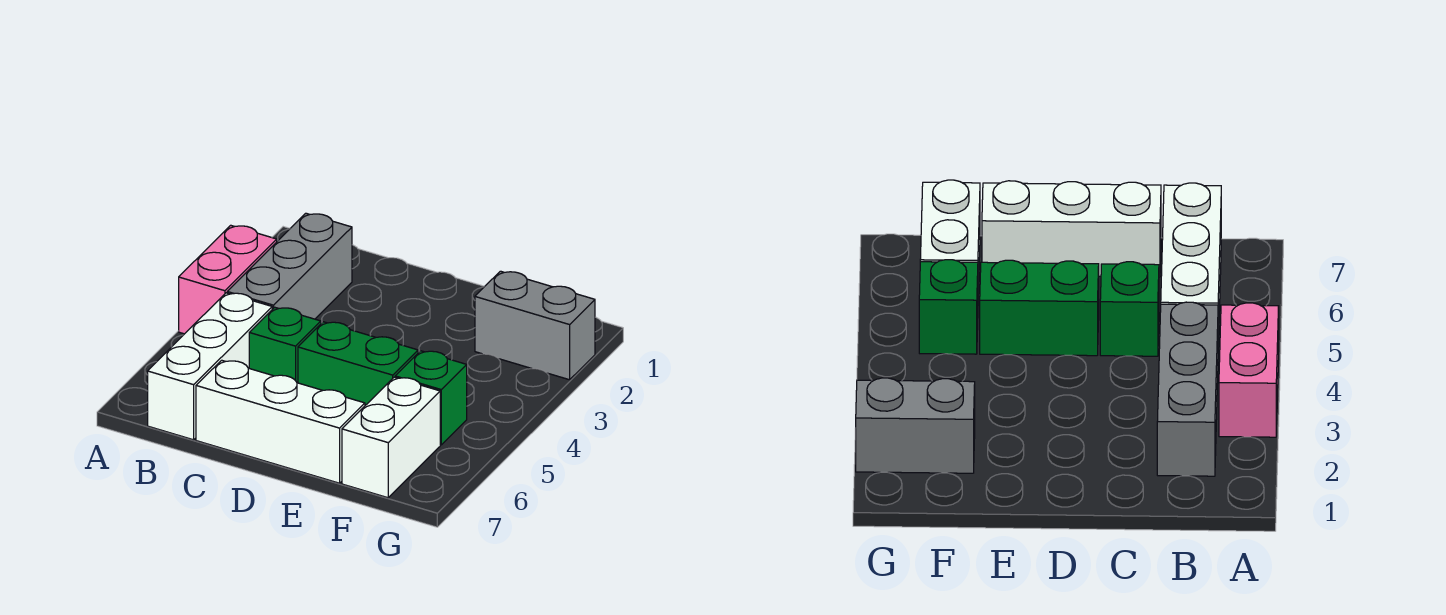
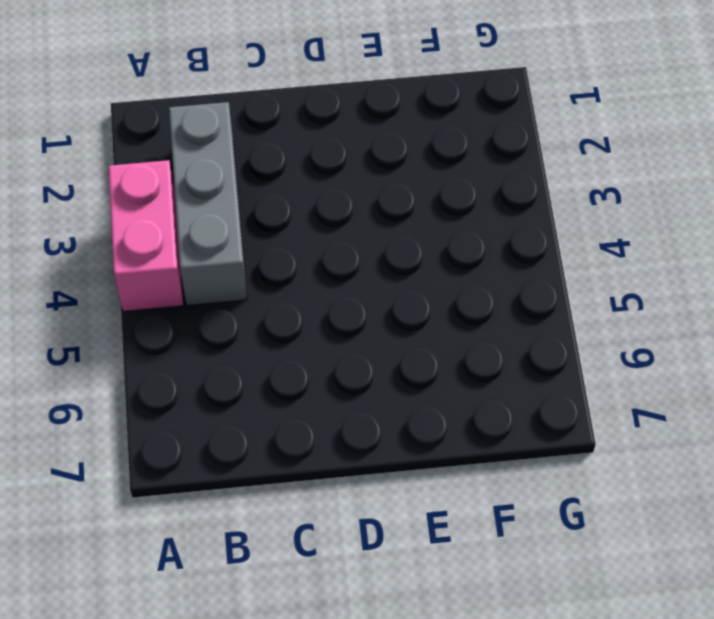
none -> white brick B5:B7 level 1
none -> green brick C5 level 1

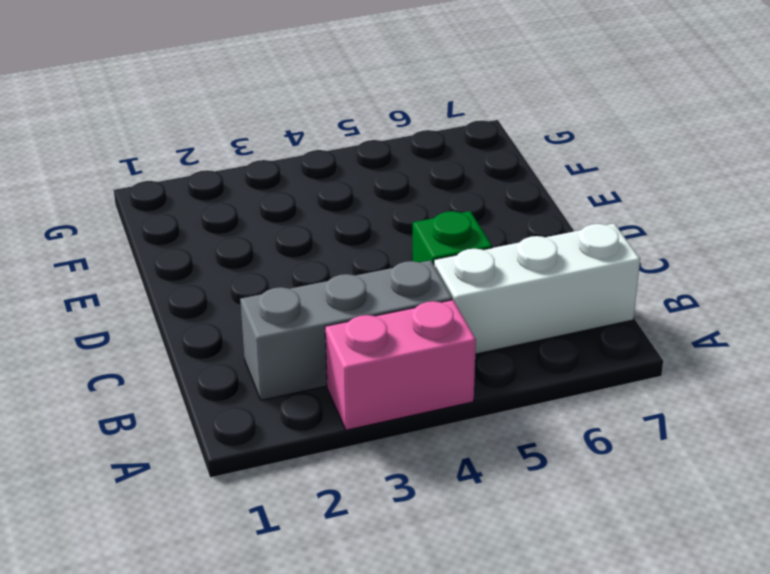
none -> white brick C7:E7 level 1
none -> green brick D5:E5 level 1

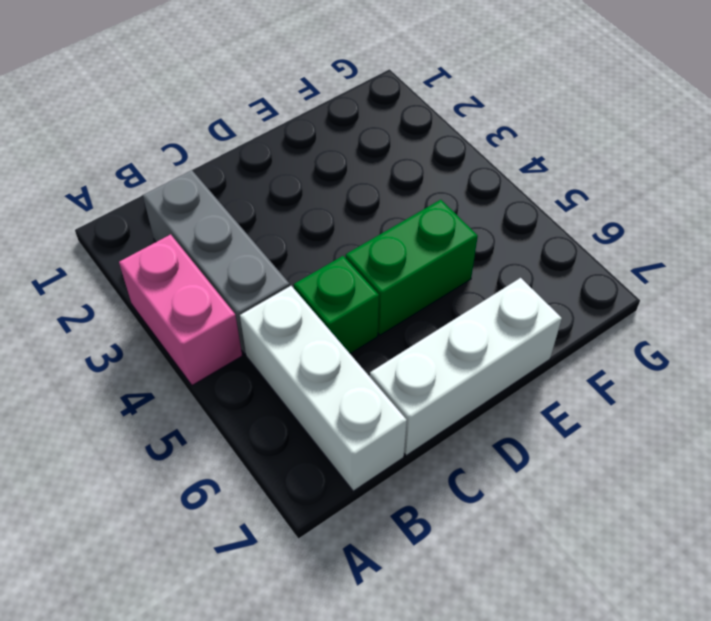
none -> grey brick F2:G2 level 1
none -> green brick F5 level 1

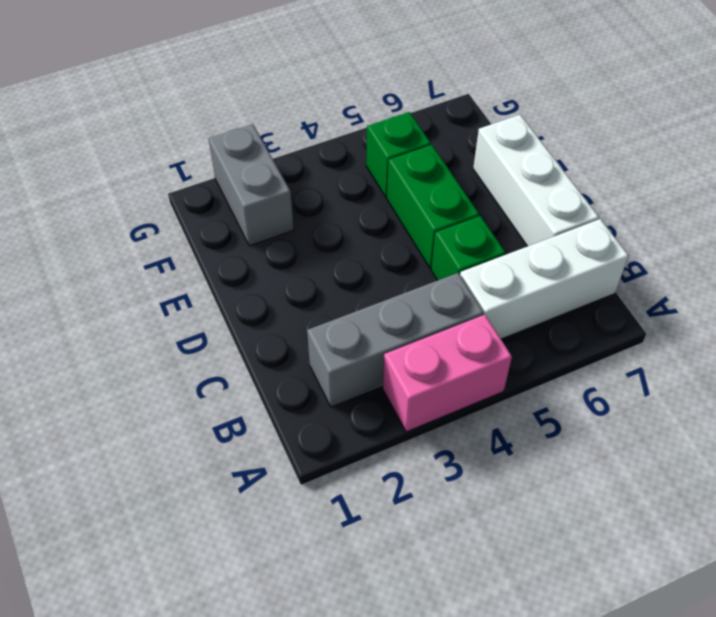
none -> white brick F6:F7 level 1

